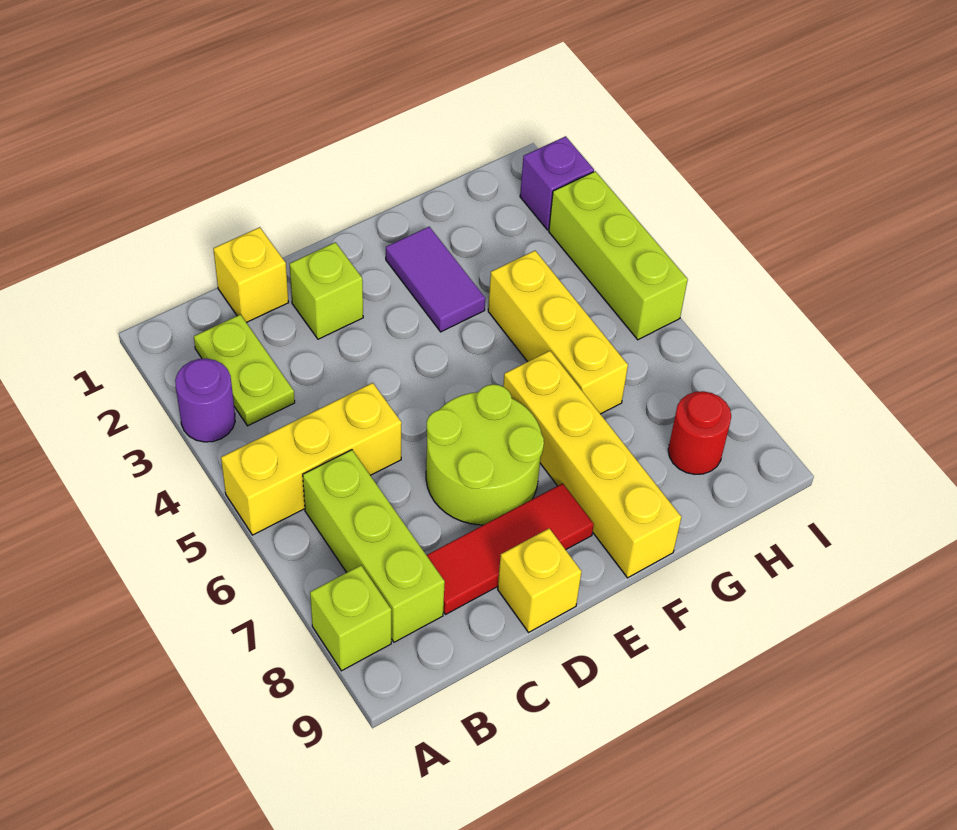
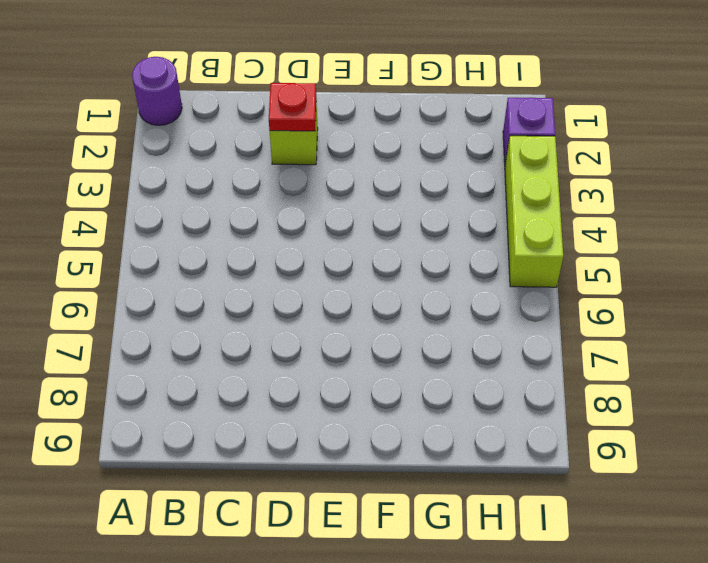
purple round brick A1 level 1 -> purple round brick A3 level 1
red plate D2 level 2 -> none
none -> yellow brick A5:C5 level 1
none -> lime brick A8 level 1
none -> lime plate B2:B3 level 1

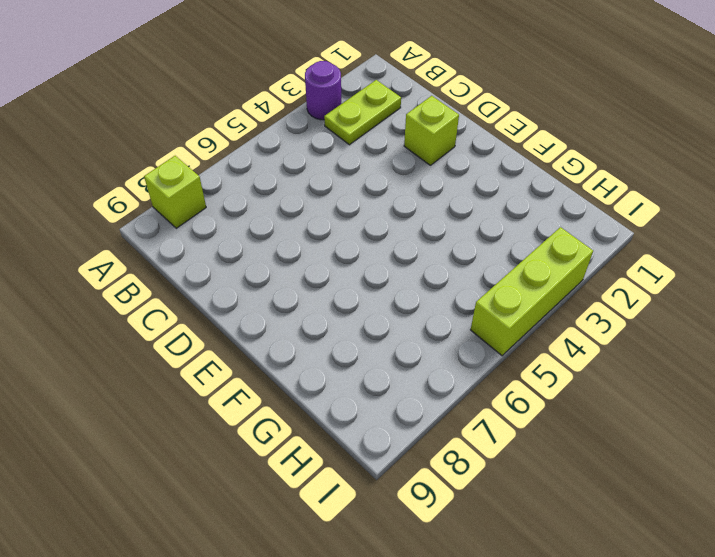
none -> yellow brick A5:C5 level 1
none -> lime brick B6:B8 level 1
none -> yellow brick C1 level 1

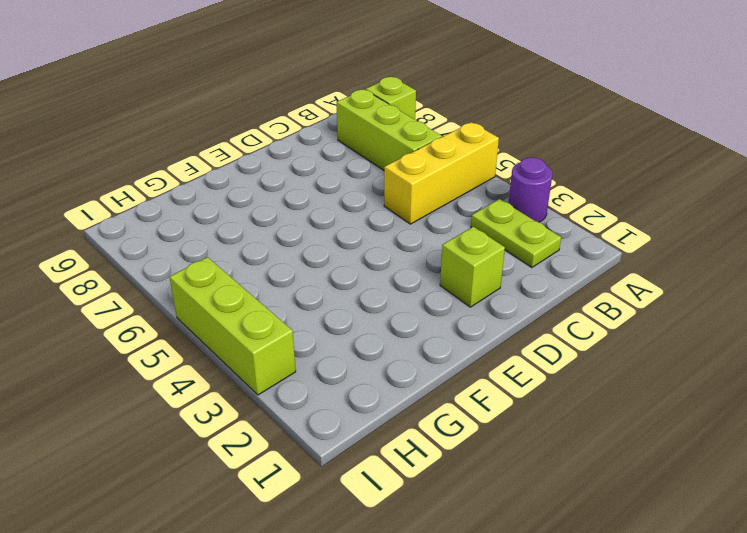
none -> yellow brick C1 level 1
none -> red tile C8:E8 level 1
none -> lime round brick D6:E7 level 1

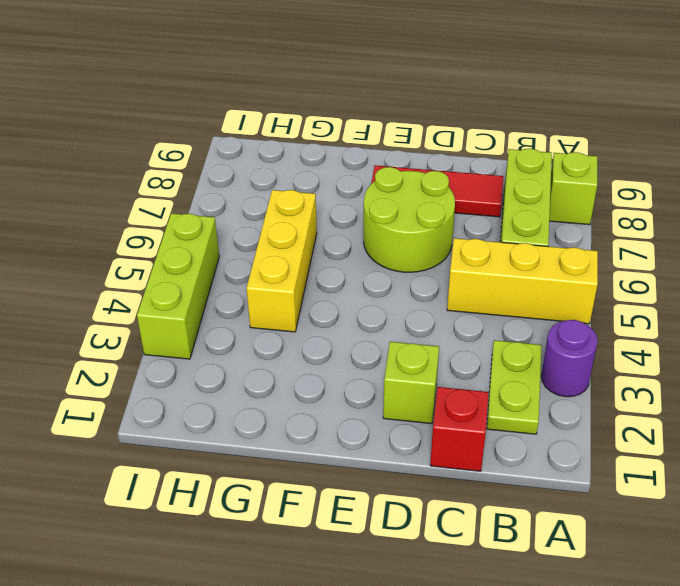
red brick C1 level 1 -> yellow brick C1 level 1
none -> yellow brick D9 level 1
none -> purple tile F2:F3 level 1
none -> yellow brick F6:F9 level 1

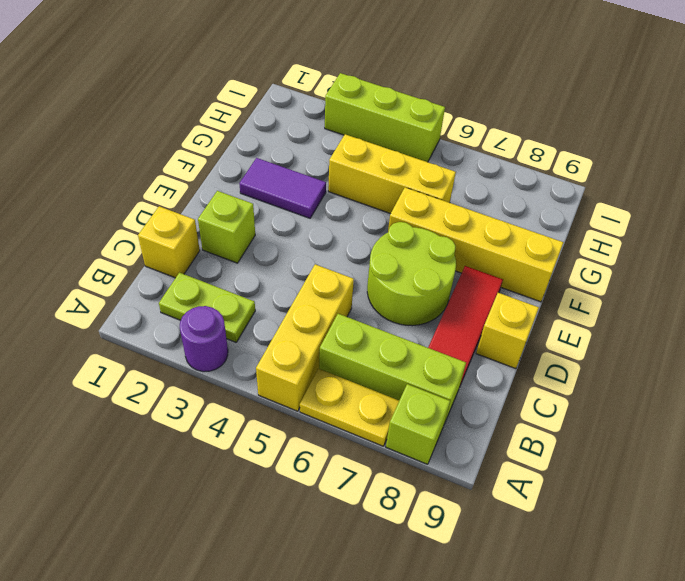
yellow plate A6:A7 level 1 -> none
none -> red round brick H8 level 1
none -> purple brick I2 level 1

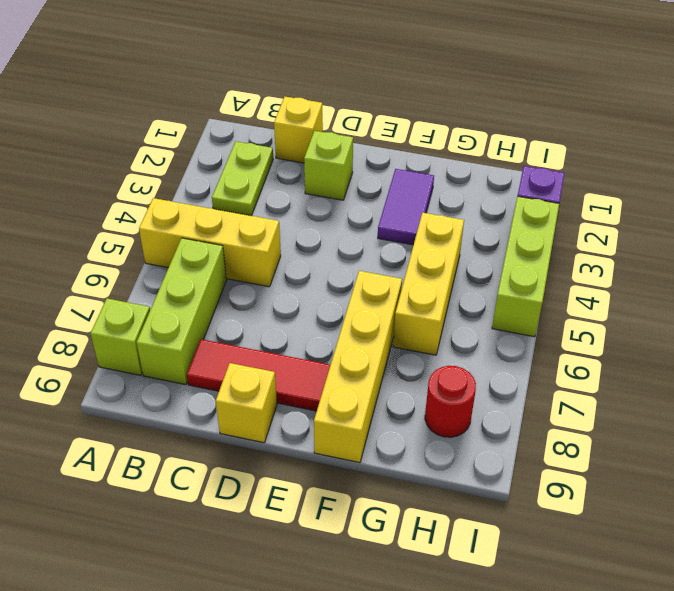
none -> purple round brick A3 level 1
none -> lime round brick D6:E7 level 1

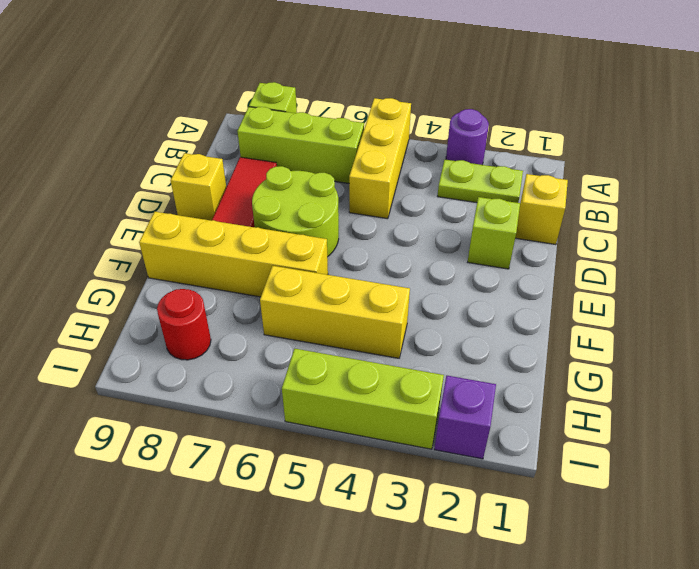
none -> purple tile F2:F3 level 1

